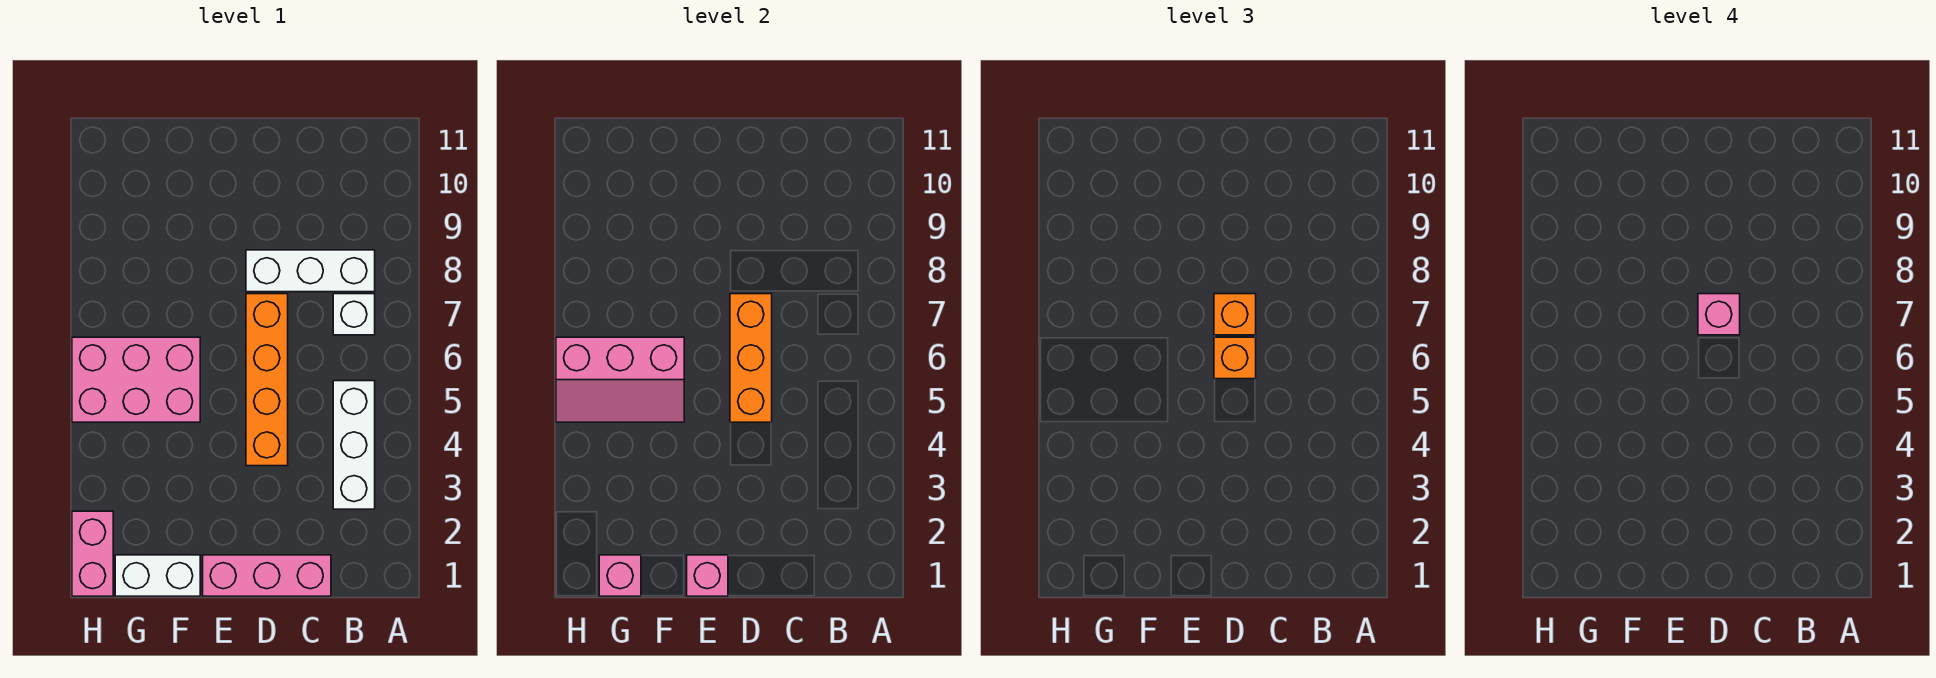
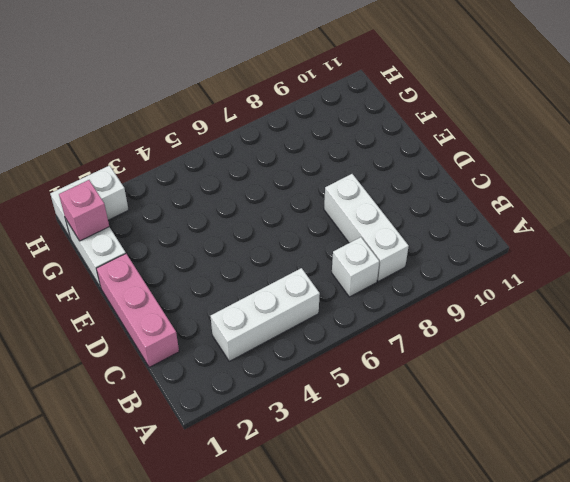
white brick H1:H2 level 1 -> pink brick H1:H2 level 1
none -> orange brick D4:D7 level 1
none -> pink brick F5:H6 level 1
none -> orange brick D5:D7 level 2

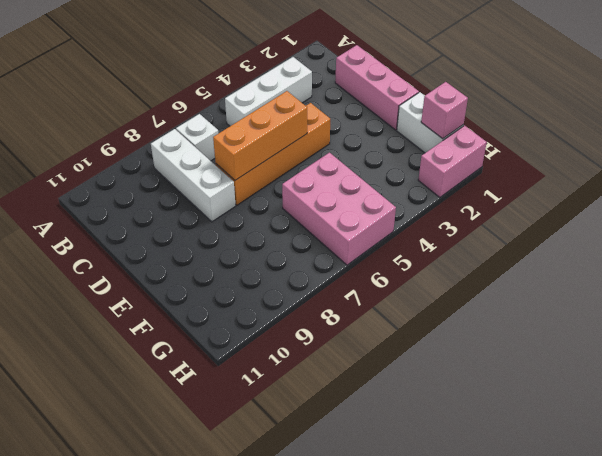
none -> pink brick E1 level 2
none -> pink slope F5:H6 level 2 top 6
none -> orange brick D6 level 3

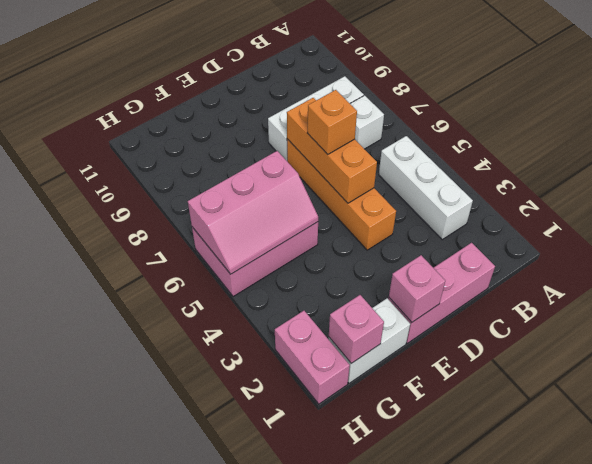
none -> orange brick D7 level 3
none -> pink brick D7 level 4

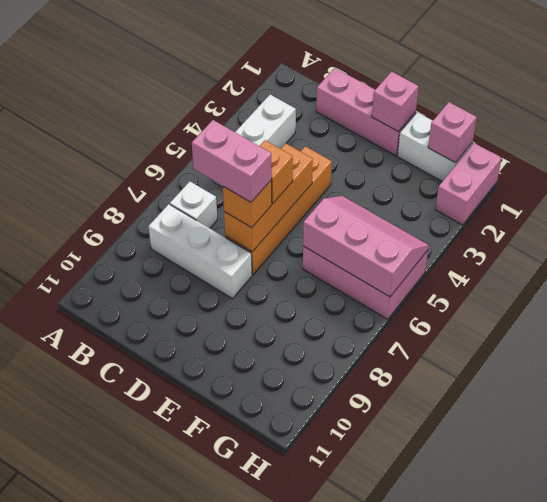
pink brick C7:D7 level 4 -> pink brick D7 level 4

